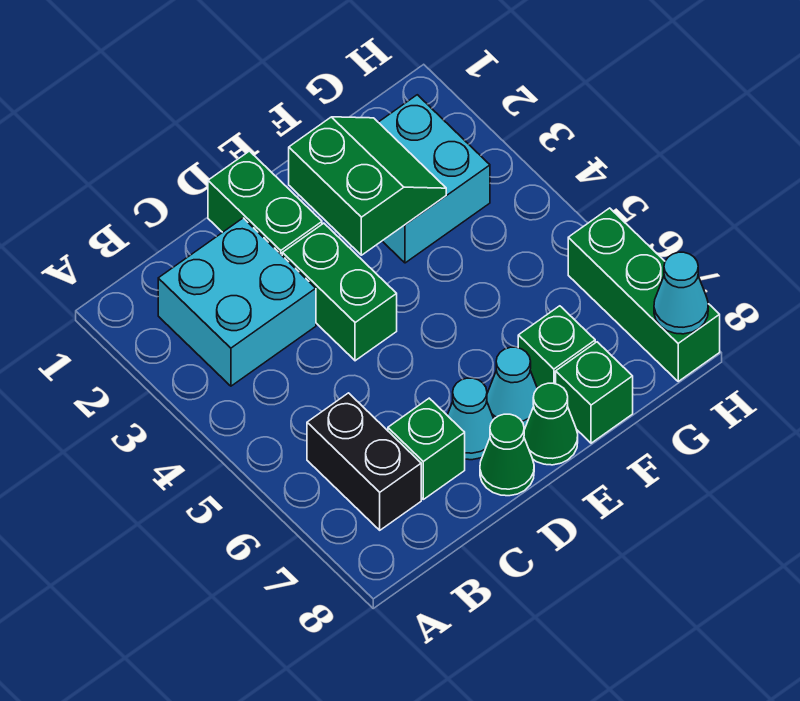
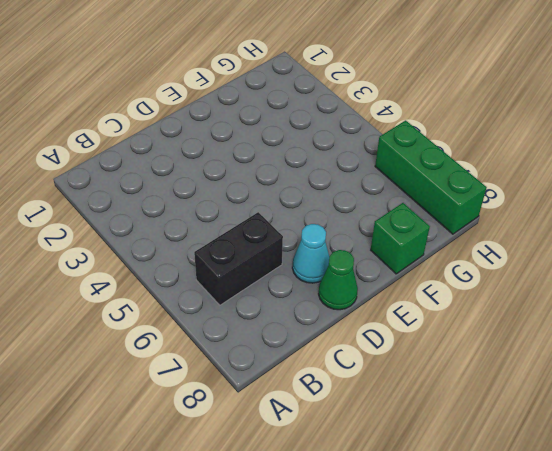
black brick B6:C6 level 1 -> black brick B6:B7 level 1
none -> cyan brick B2:C3 level 1
none -> green brick C7 level 1
none -> green brick D1:D2 level 1

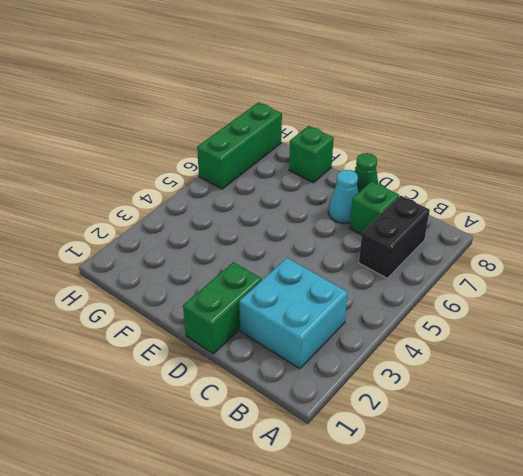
none -> green brick D3:D4 level 1
none -> cyan cone E7 level 1
none -> green cone E8 level 1

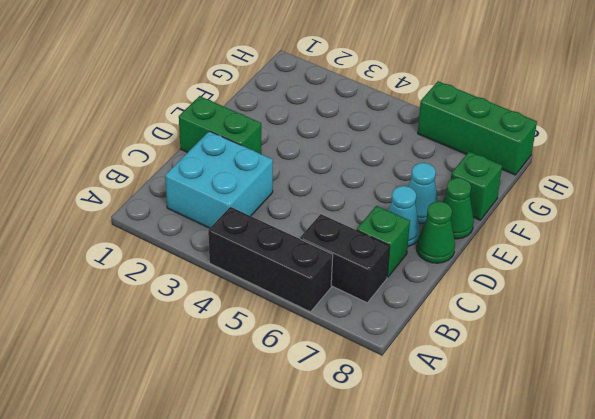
black brick A4:A6 level 1 -> none
none -> green brick D3:D4 level 1
none -> cyan brick F2:G3 level 1
none -> green brick F7 level 1

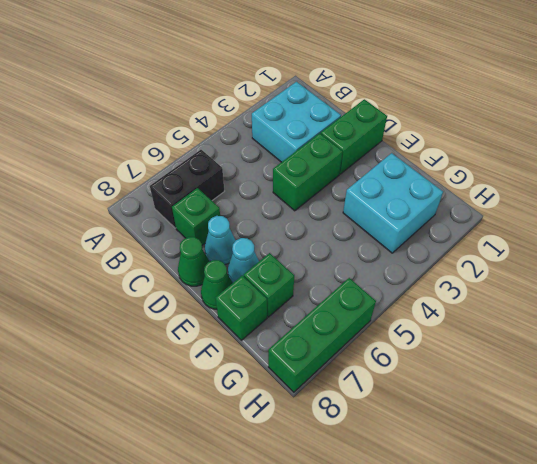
none -> green slope E2:F3 level 2 top E
none -> cyan cone H8 level 2

